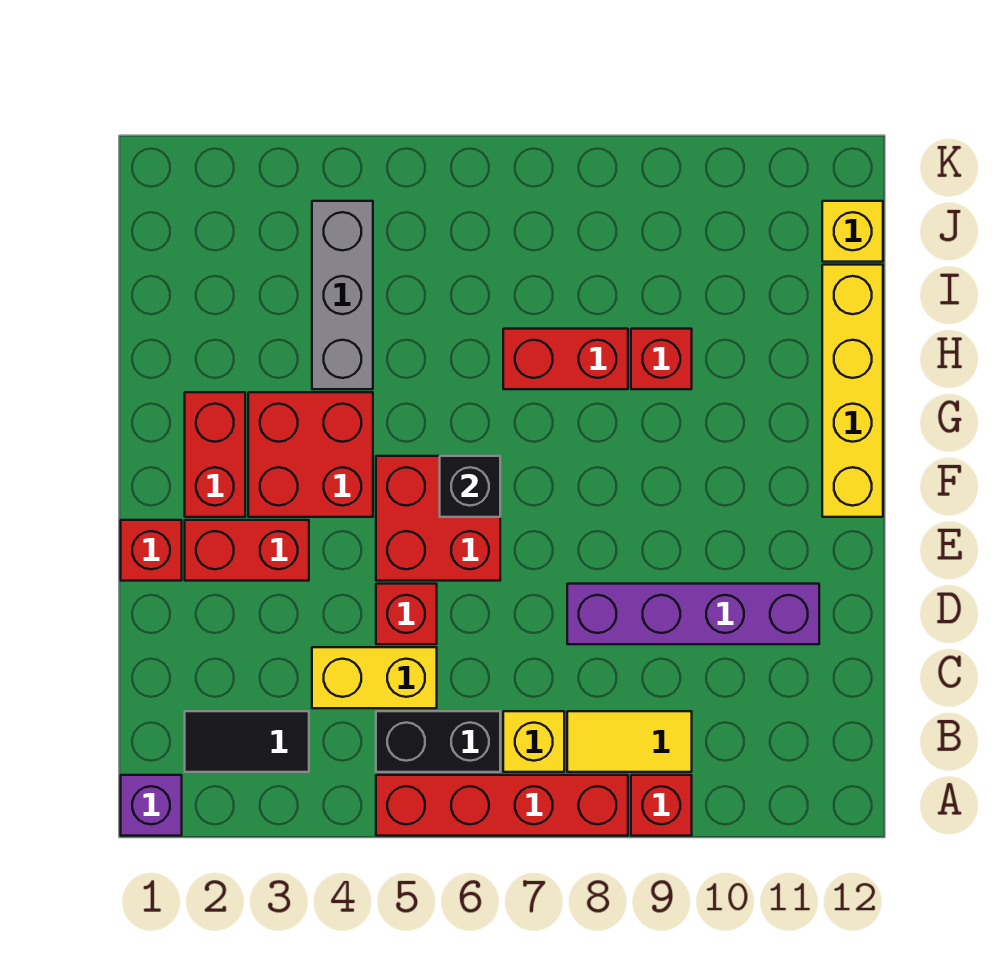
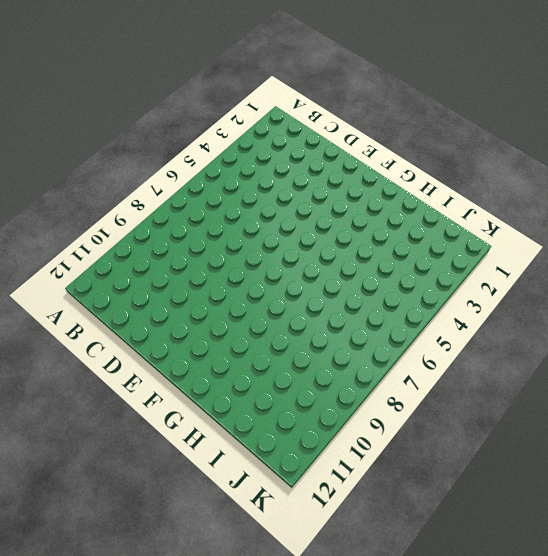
none -> purple brick A1 level 1
none -> red brick A5:A8 level 1
none -> red brick A9 level 1

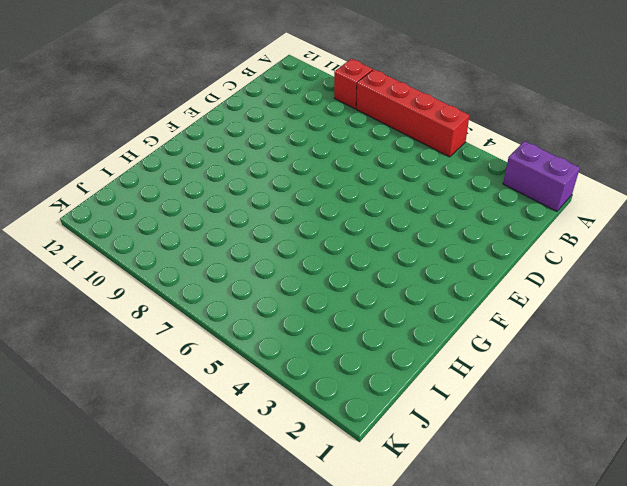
purple brick A1:A2 level 1 -> purple brick A1 level 1
none -> black tile B2:B3 level 1
none -> black brick B5:B6 level 1
none -> yellow brick B7 level 1

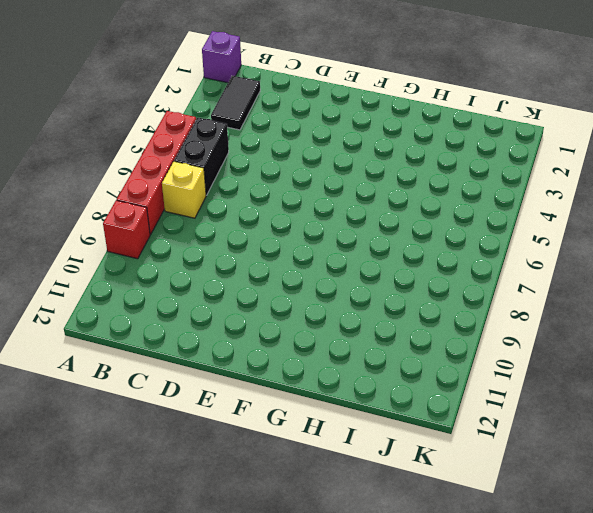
none -> yellow tile B8:B9 level 1
none -> yellow brick C4:C5 level 1
none -> red brick D5 level 1

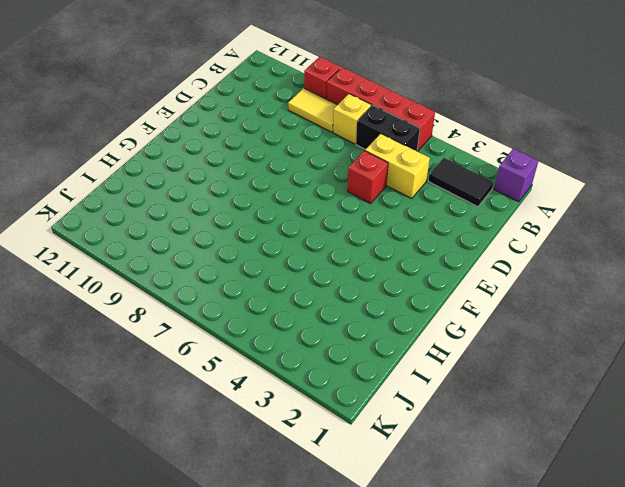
none -> purple brick D8:D11 level 1
none -> red brick E1 level 1
none -> red brick E2:E3 level 1

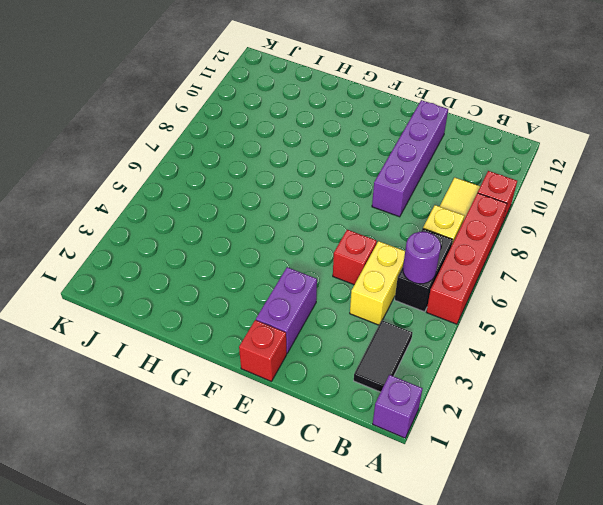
purple round brick B5 level 2 -> none
purple brick E2:E3 level 1 -> red brick E2:E3 level 1
none -> red brick E5:F6 level 1
none -> red brick F2:G2 level 1
none -> red brick F3:G4 level 1

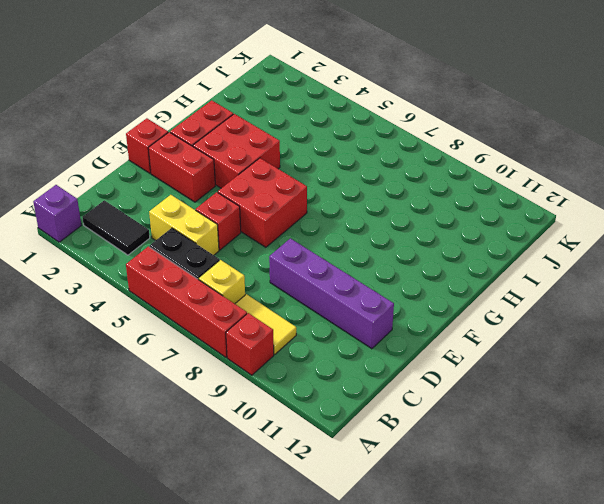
none -> yellow brick F12:I12 level 1
none -> grey brick H4:J4 level 1
none -> red brick H7:H8 level 1

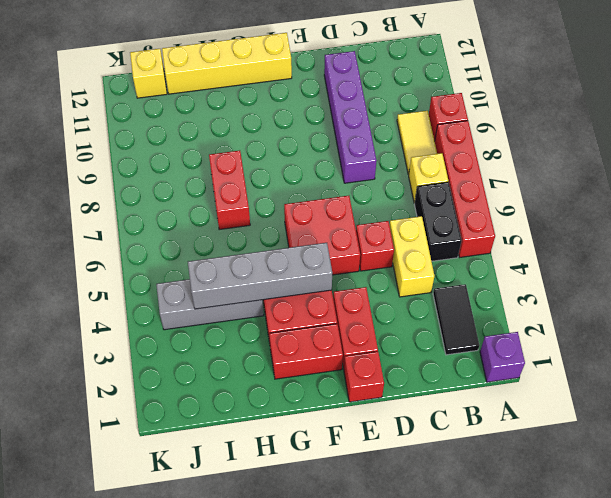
grey brick F4:I4 level 2 -> none
none -> red brick H9 level 1
none -> black brick F6 level 2

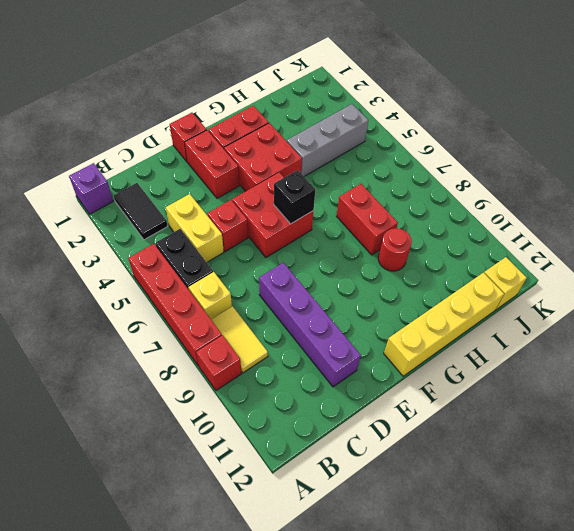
red round brick H9 level 1 -> red brick H9 level 1

